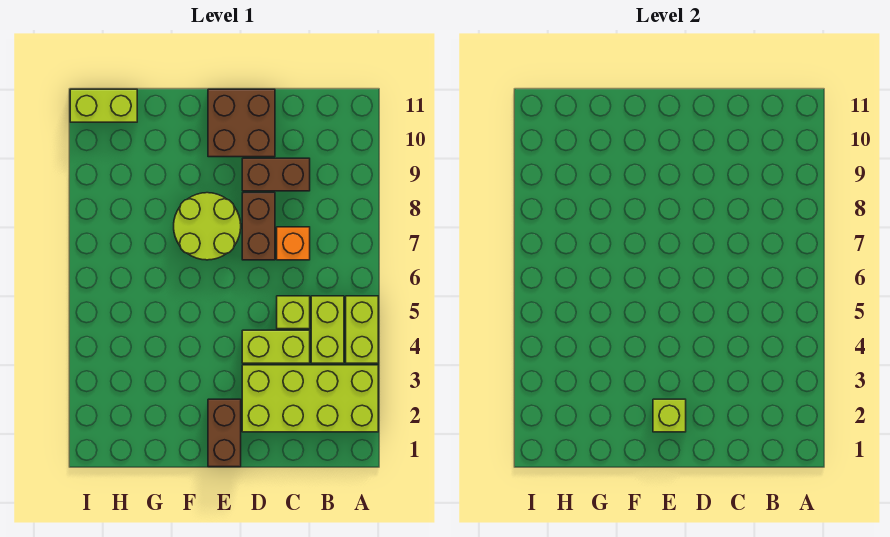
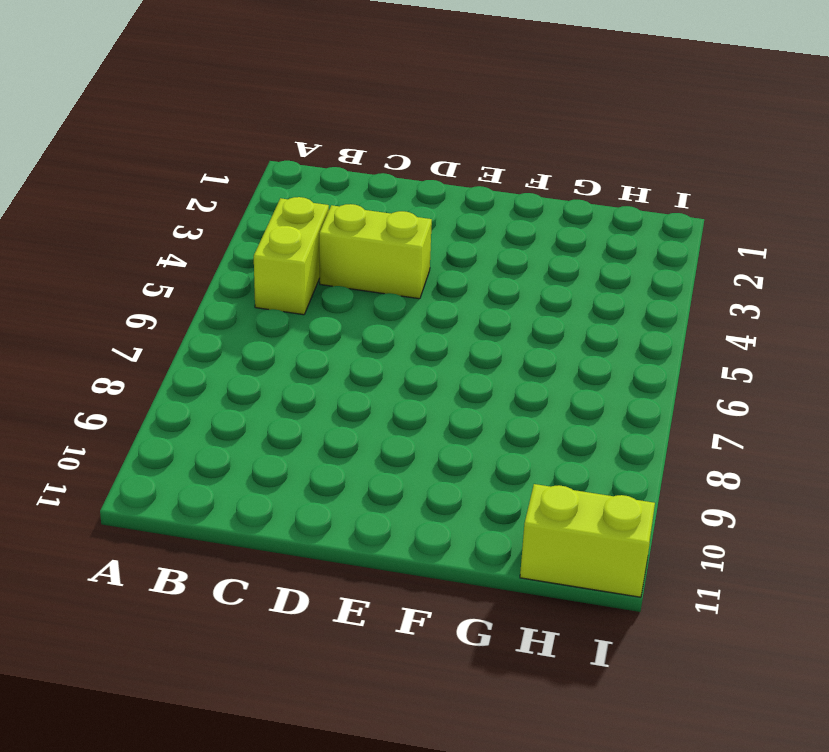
none -> lime brick A2:D3 level 1
none -> lime brick A4:A5 level 1
none -> lime brick C5 level 1

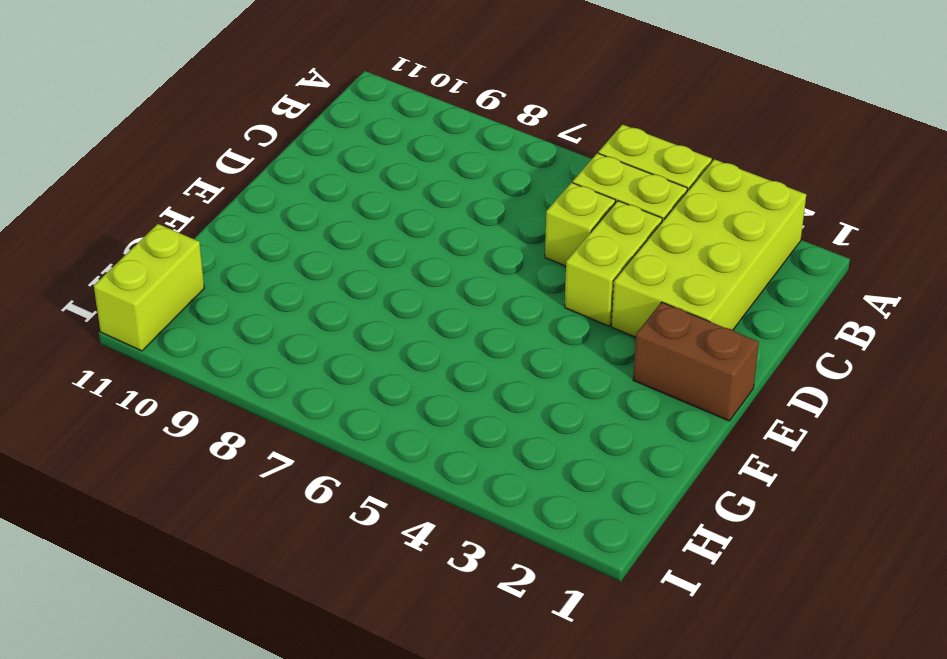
none -> orange brick C7 level 1
none -> brown brick C9:D9 level 1
none -> brown brick D7:D8 level 1

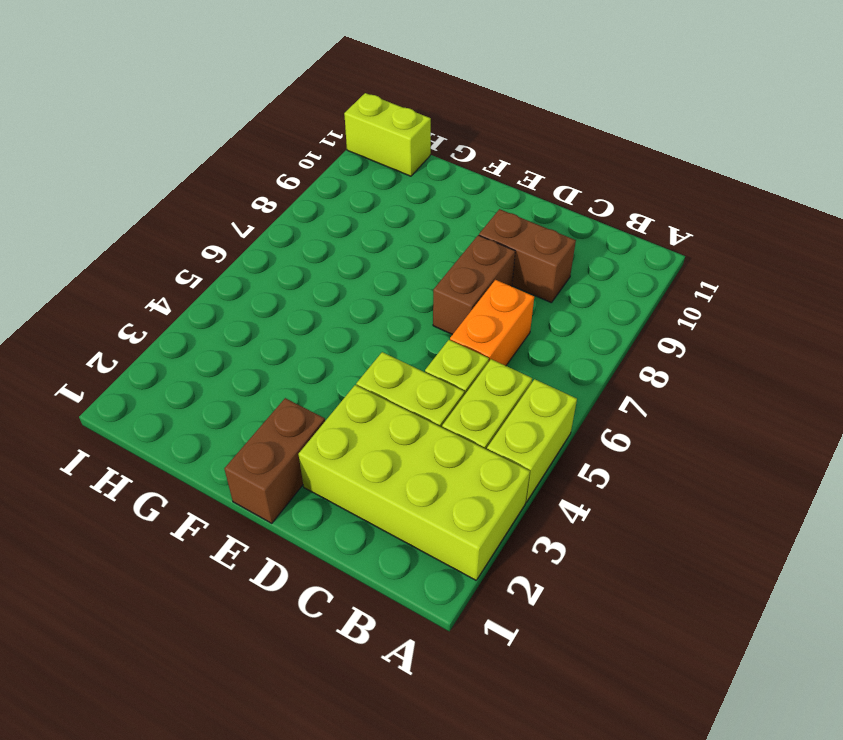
orange brick C6:C7 level 1 -> orange brick C7 level 1
none -> brown brick D10:E11 level 1
none -> lime round brick E7:F8 level 1
none -> lime brick E2 level 2

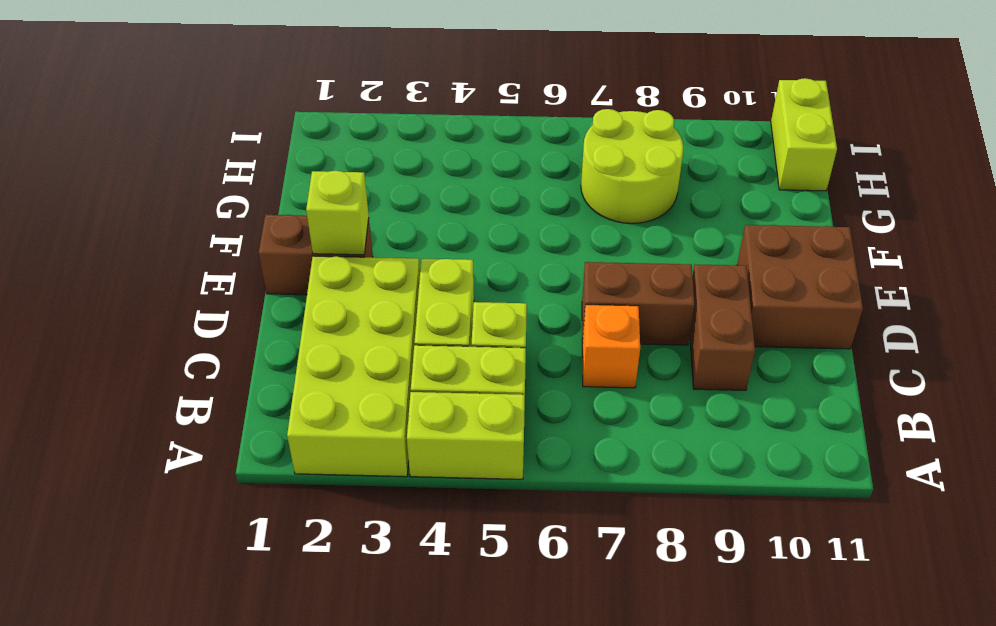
lime round brick G7:H8 level 1 -> lime round brick E7:F8 level 1

